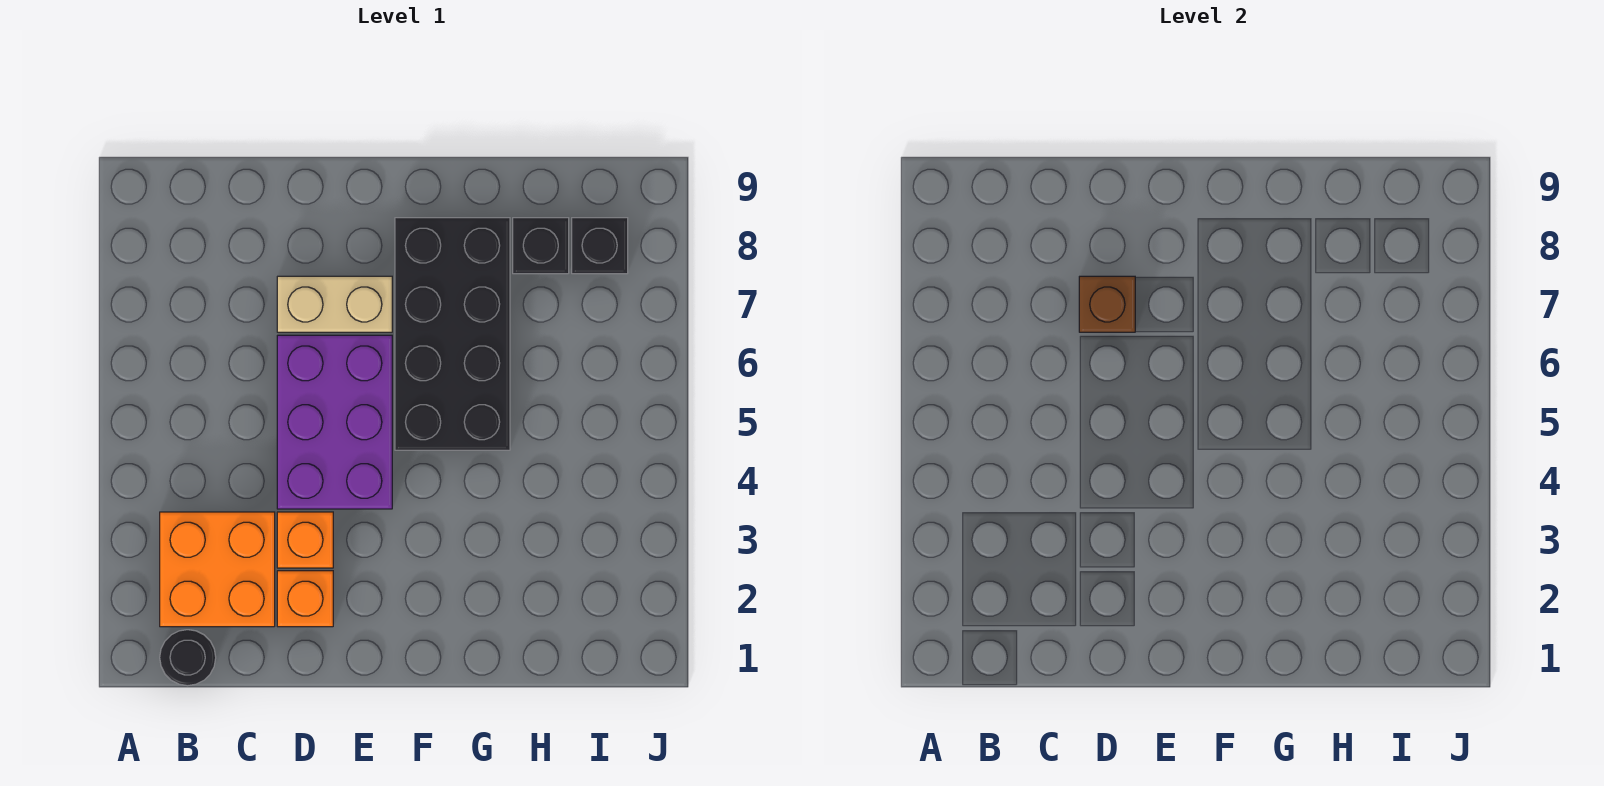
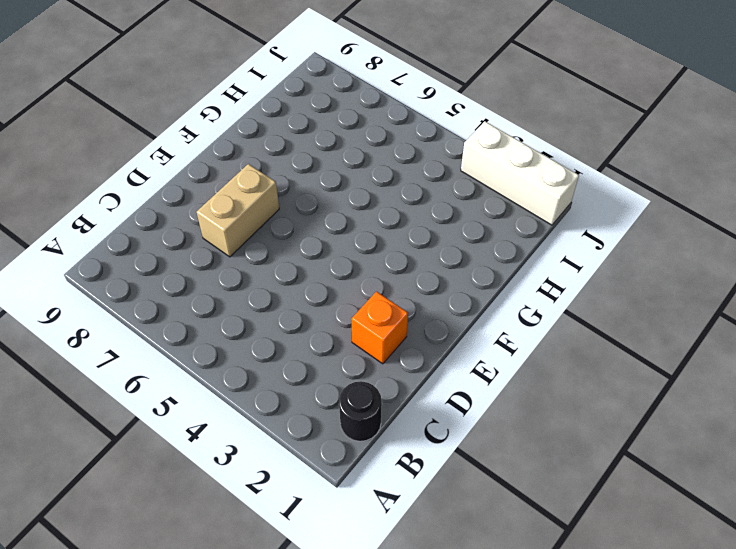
white brick J1:J3 level 1 -> none
none -> orange brick B2:C3 level 1
none -> orange brick D3 level 1

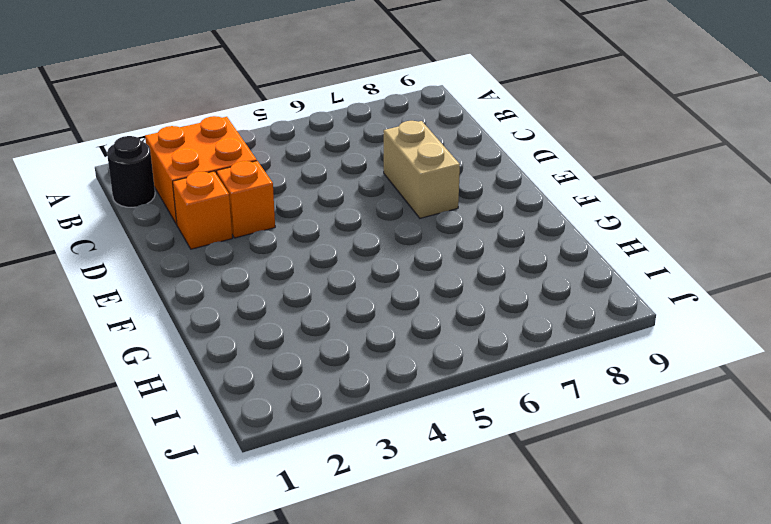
none -> purple brick D4:E6 level 1
none -> black brick F5:G8 level 1

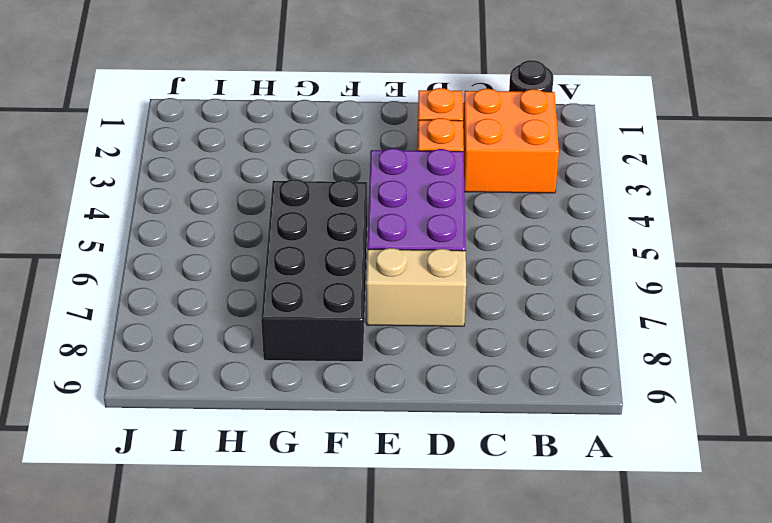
none -> black brick H8 level 1
none -> black brick I8 level 1

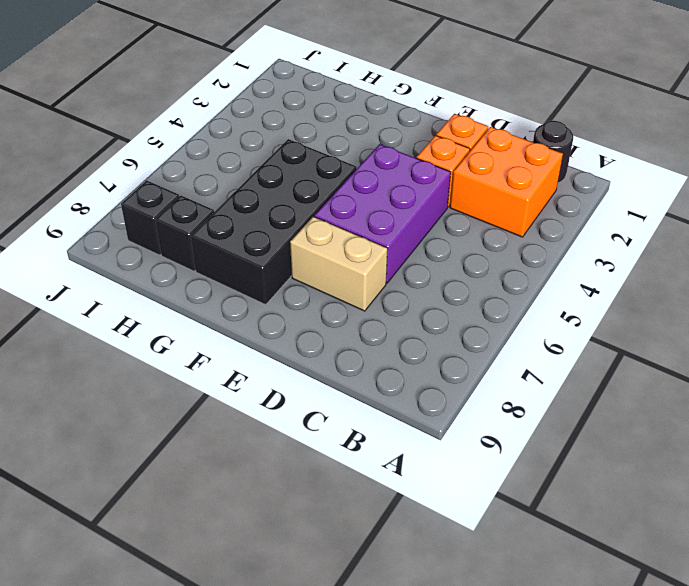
none -> brown brick D7 level 2

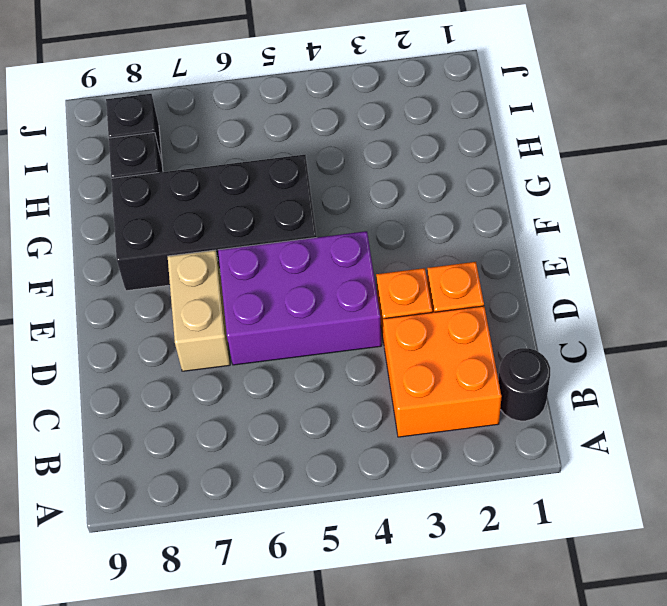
none -> brown brick D7 level 2

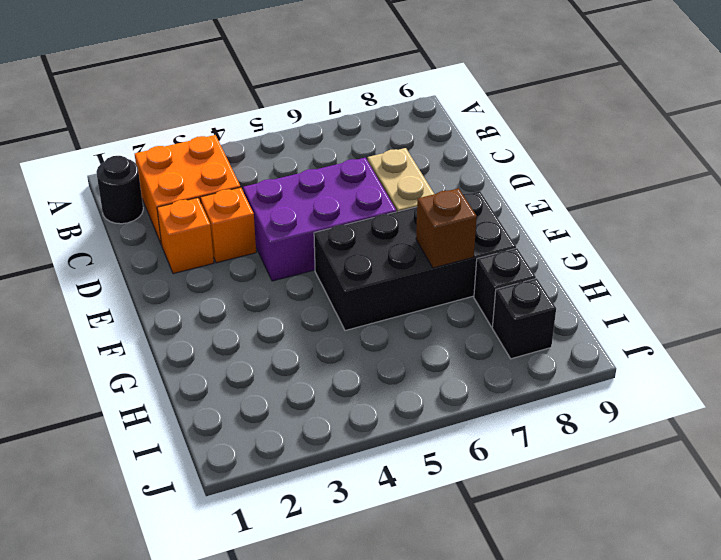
brown brick G7 level 2 -> brown brick D7 level 2

